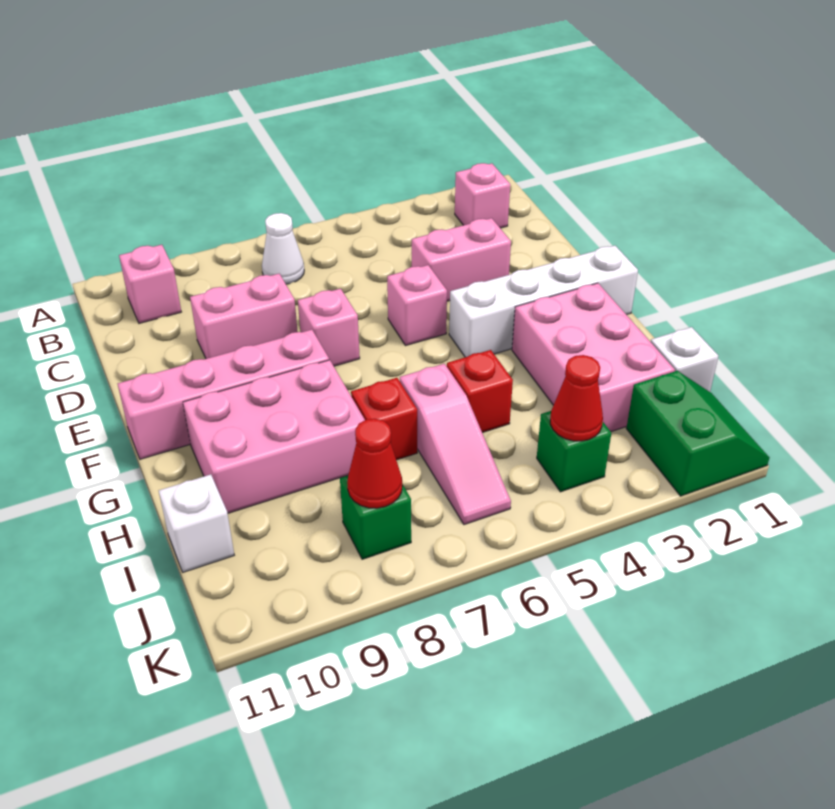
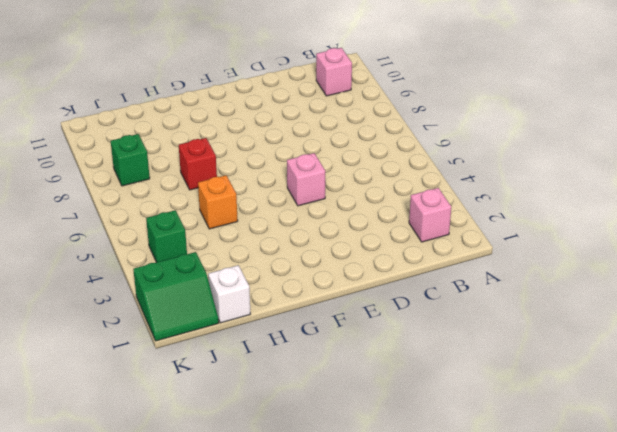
orange brick H5 level 1 -> red brick H5 level 1
none -> white cone B7 level 1
none -> pink brick D3:D4 level 1
none -> pink brick D8:D9 level 1

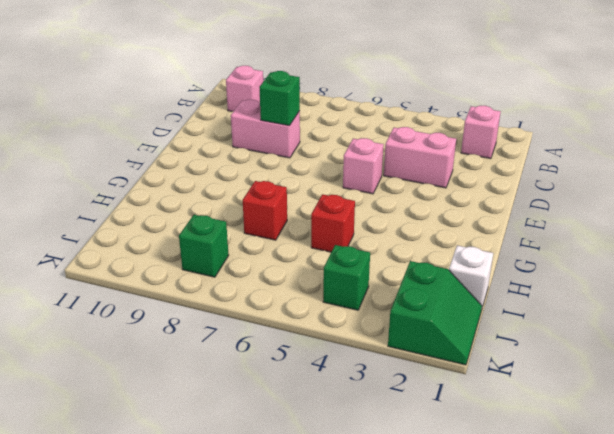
green brick D8 level 2 -> none
none -> white cone B7 level 1
none -> pink brick E7 level 1
none -> white brick F1:F4 level 1

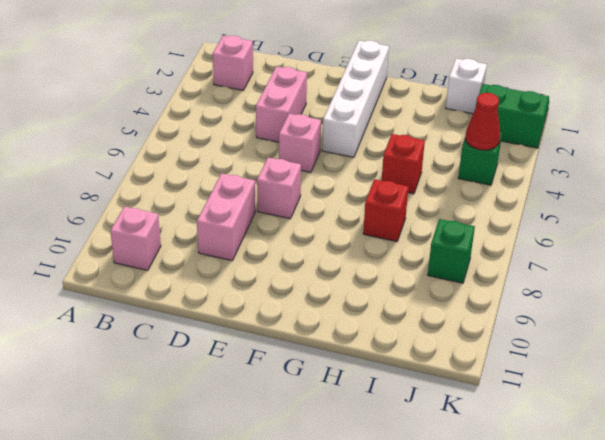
none -> white cone B7 level 1
none -> pink brick F8:F11 level 1
none -> pink brick G2:I3 level 1

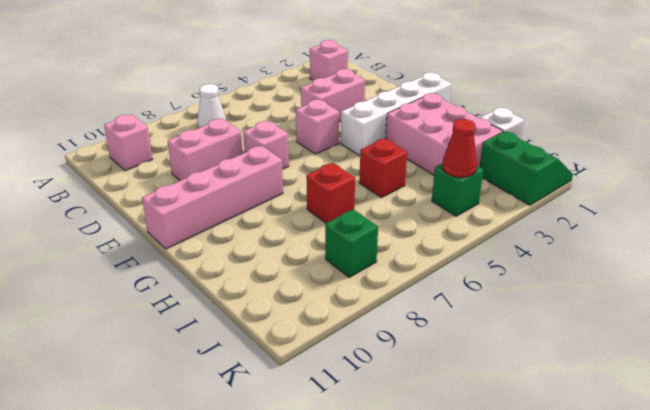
none -> pink brick G8:H10 level 1
none -> pink slope H6:J6 level 1 top H
none -> white brick I11 level 1

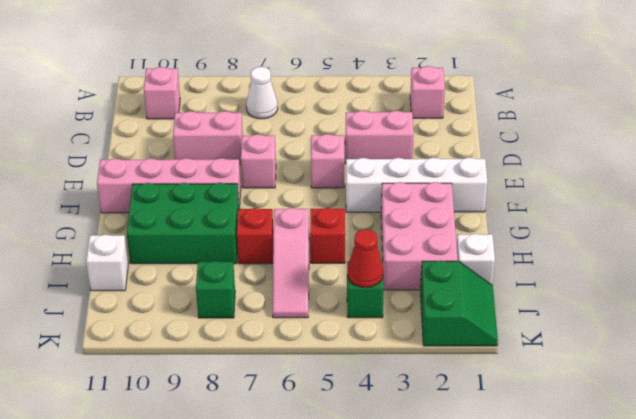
green brick G8:H10 level 1 -> pink brick G8:H10 level 1
none -> red cone J8 level 2

